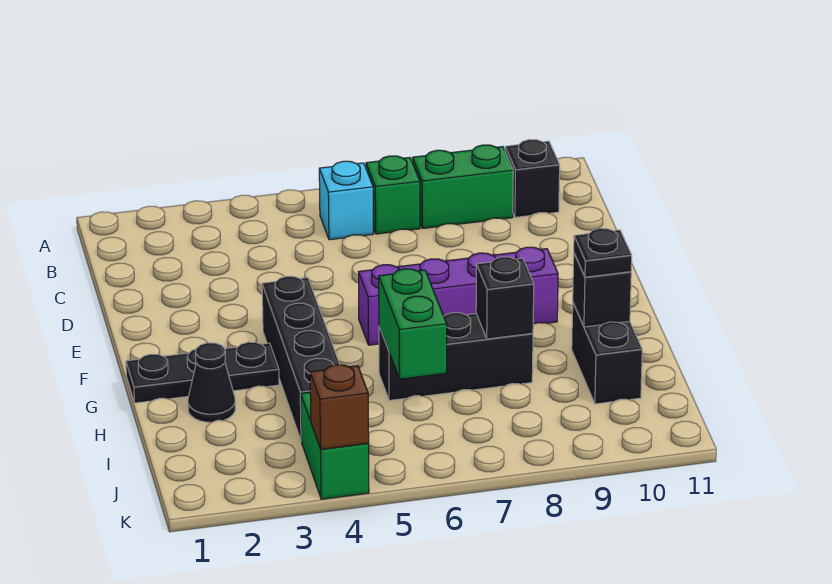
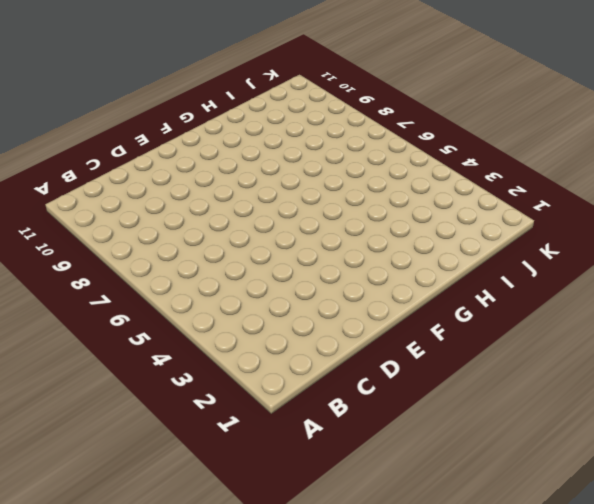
none -> cyan brick B6 level 1
none -> green brick B7 level 1
none -> green brick B8:B9 level 1

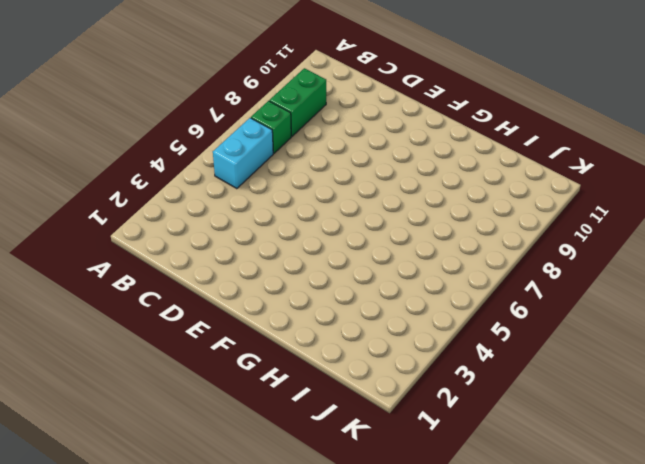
cyan brick B5:B6 level 1 -> cyan brick B6 level 1
none -> black brick B10 level 1
none -> black brick F4:I4 level 1
none -> purple brick F6:F9 level 1

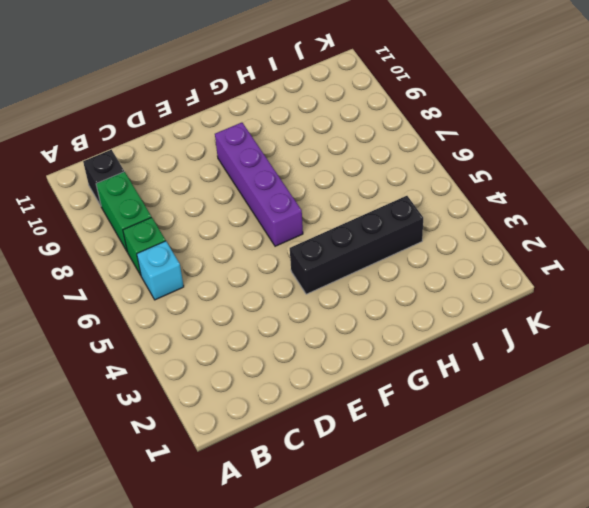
none -> black plate G1:G3 level 1
none -> black cone H2 level 1
none -> black brick H6:H8 level 1

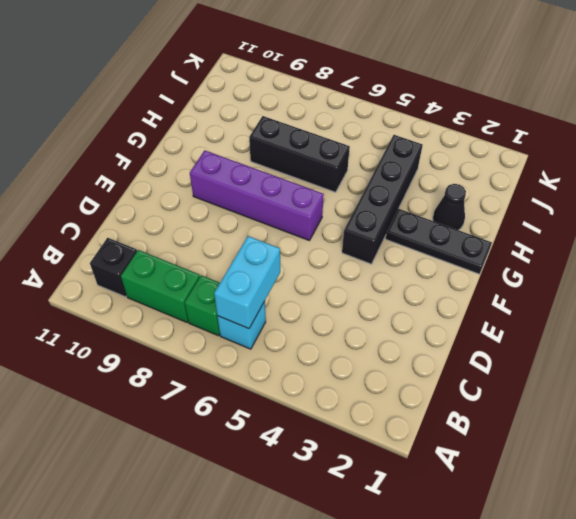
cyan brick B6:C6 level 2 -> none
none -> black brick H10:I10 level 1
none -> green brick J4:K4 level 1
none -> green brick H6:I6 level 2

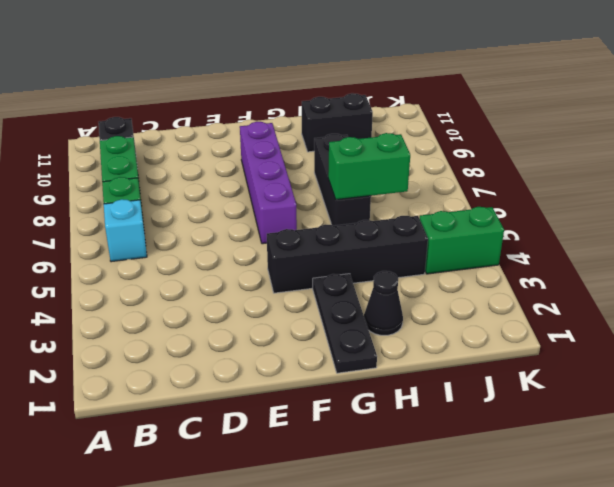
none -> black brick H8 level 2
none -> black brick H10 level 2
none -> brown brick K4 level 2

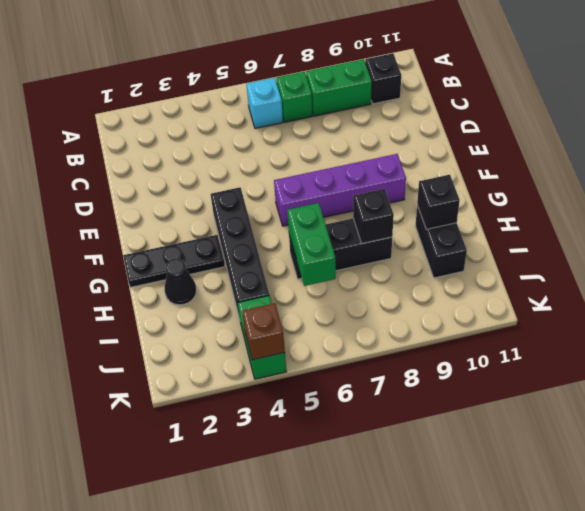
none -> black plate H10 level 3

